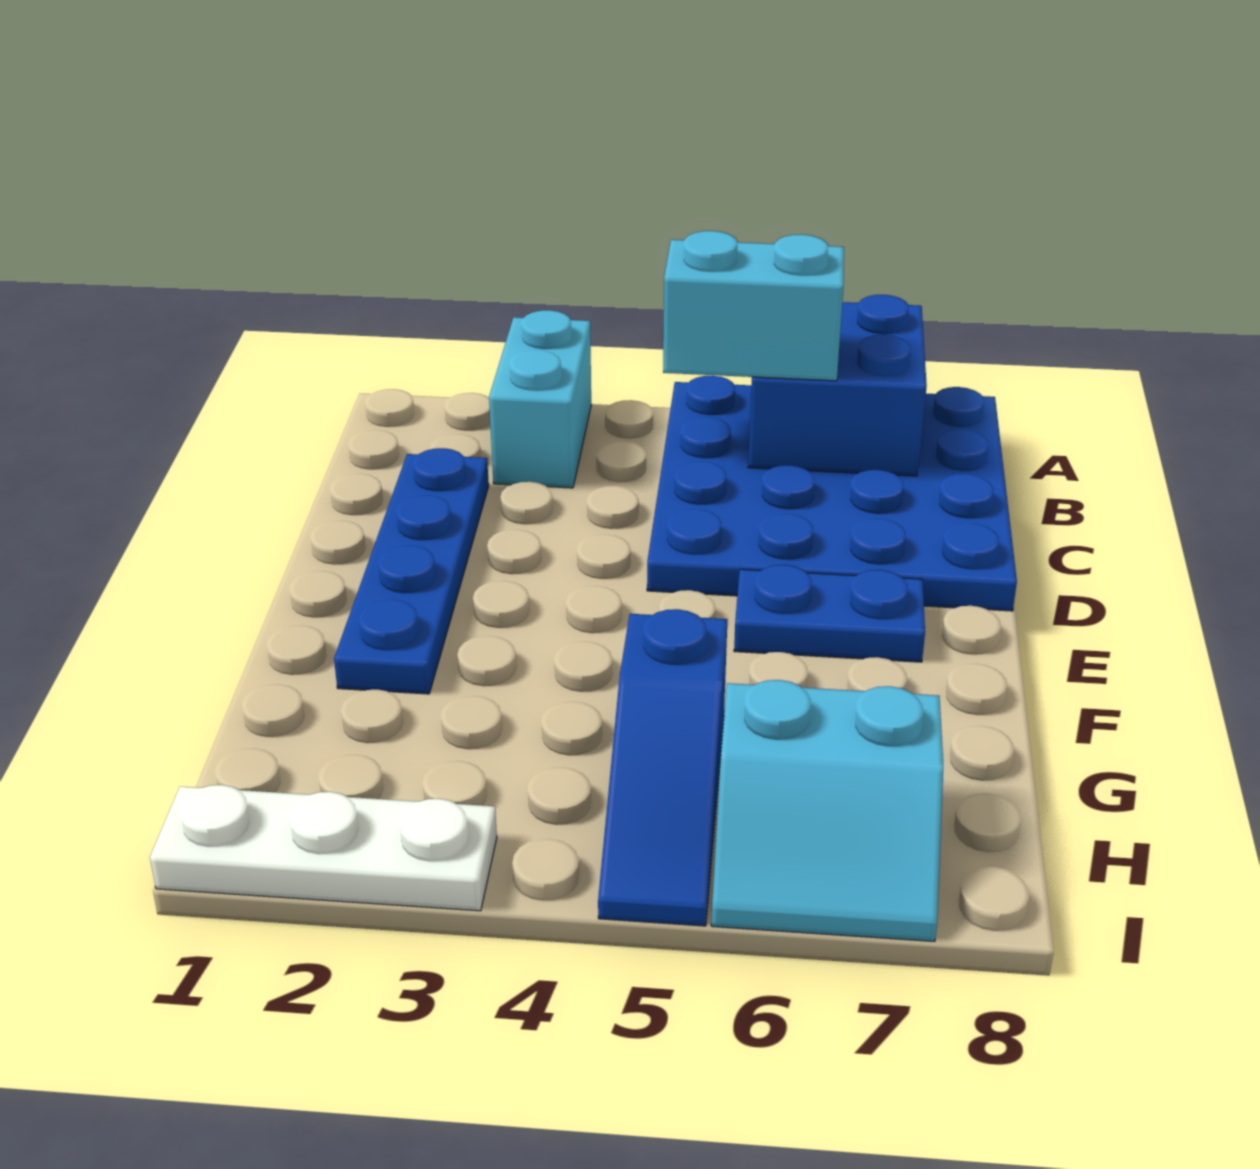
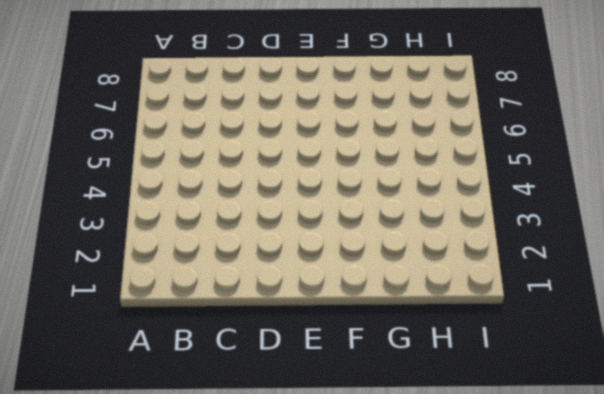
none -> cyan brick A3:B3 level 1
none -> blue plate A5:D8 level 1

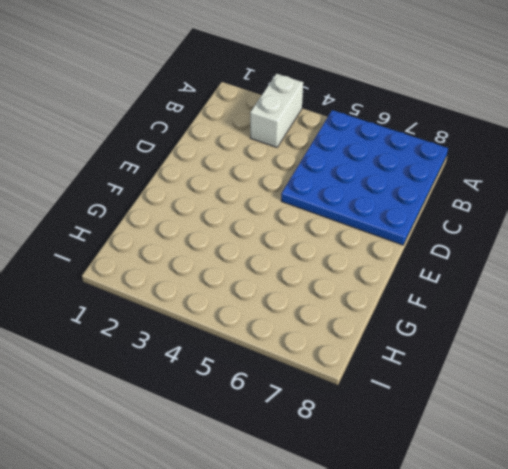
white brick A3:B3 level 1 -> cyan brick A3:B3 level 1
none -> blue plate C2:F2 level 1
none -> blue plate E6:E7 level 1

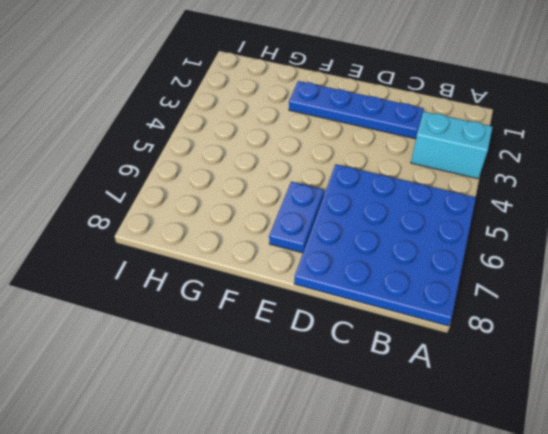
none -> blue slope G5:I5 level 1 top G
none -> cyan slope H6:I7 level 1 top H

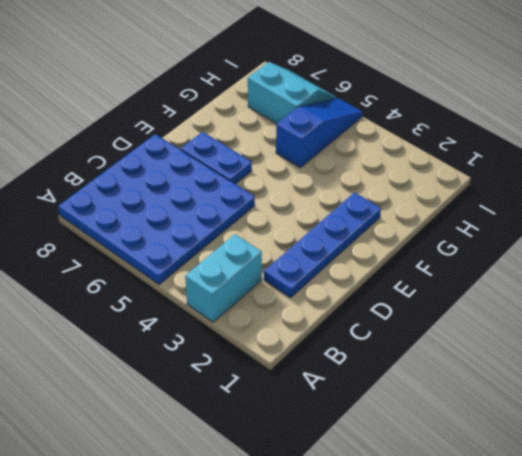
none -> white plate I1:I3 level 1
none -> blue brick A6:B7 level 2

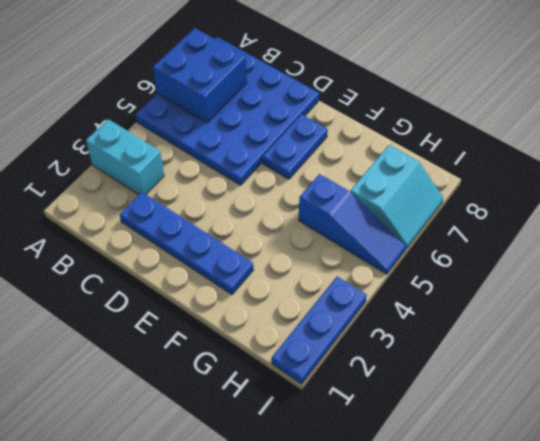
blue plate I1:I3 level 1 -> white plate I1:I3 level 1
none -> cyan brick B5:B6 level 3

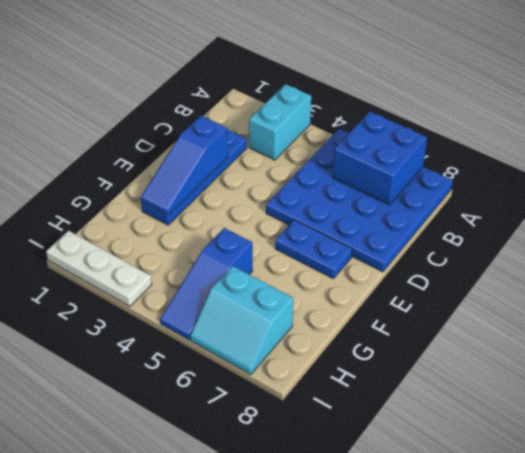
blue slope D2:F2 level 2 top D -> none
none -> cyan brick B5:B6 level 3

